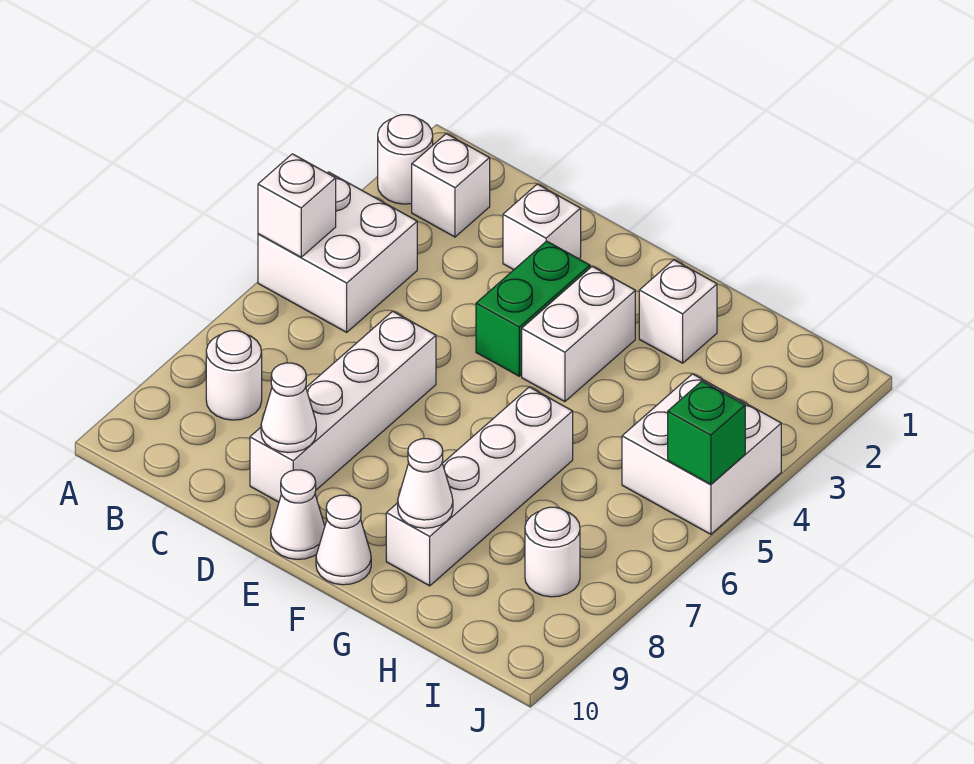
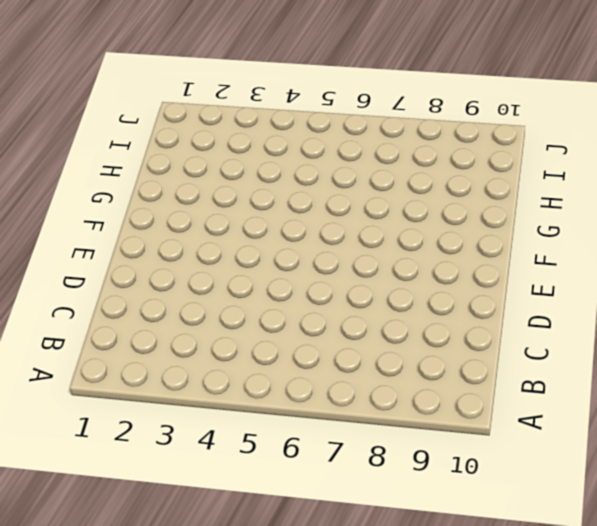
none -> white round brick A2 level 1
none -> white brick A4:B5 level 1
none -> white brick B2 level 1

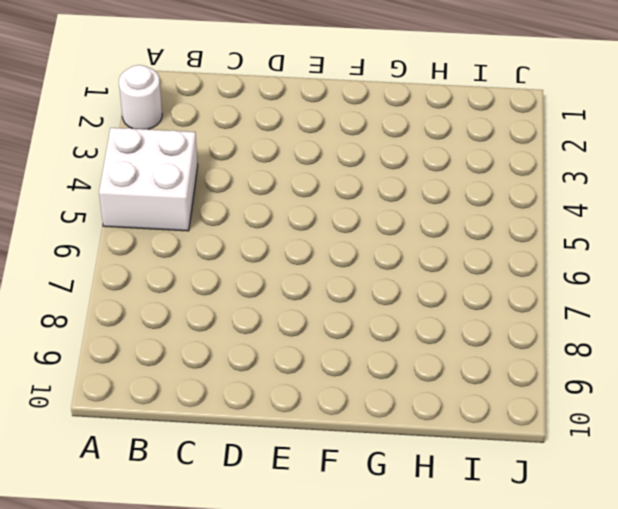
none -> white brick B2 level 1
none -> white round brick B8 level 1
none -> white brick D2 level 1

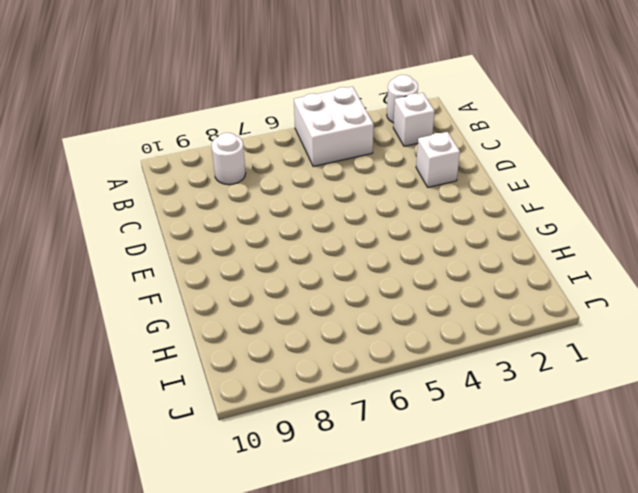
none -> white brick D6:D9 level 1
none -> green brick E3:E4 level 1
none -> white cone E10 level 1

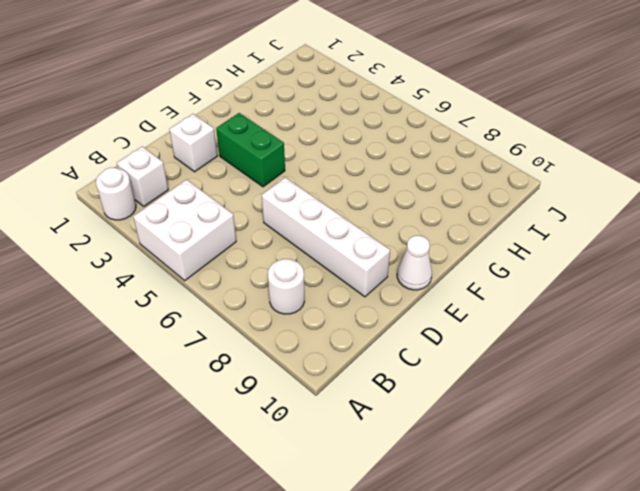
none -> white brick F3:F4 level 1
none -> white cone F10 level 1
none -> white brick G2 level 1

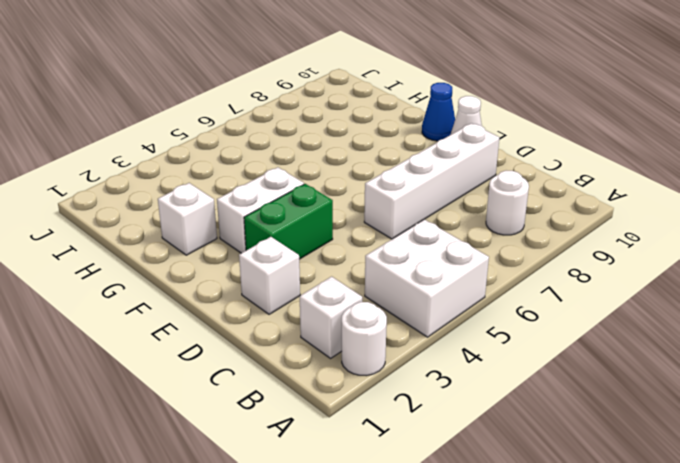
blue cone F10 level 1 -> white cone F10 level 1
none -> white brick G6:G9 level 1
none -> white brick I4:J5 level 1
none -> white round brick I8 level 1

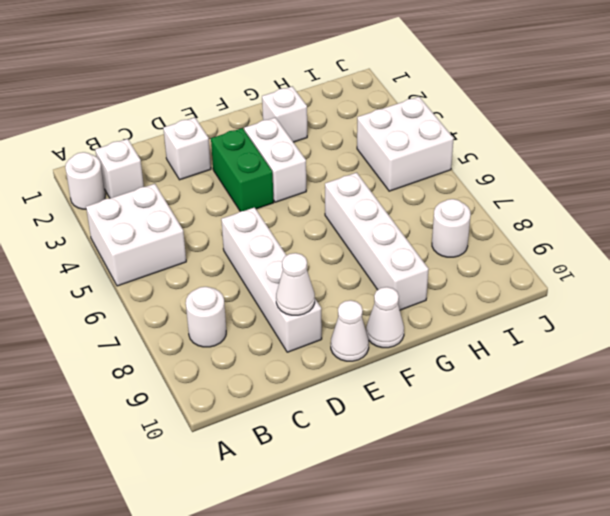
none -> white brick A5 level 2
none -> white cone G9 level 2
none -> green brick J5 level 2

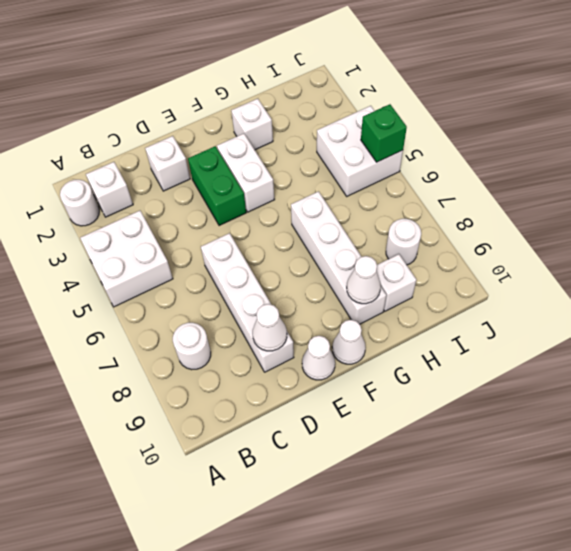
white brick H9 level 1 -> white brick A5 level 2

